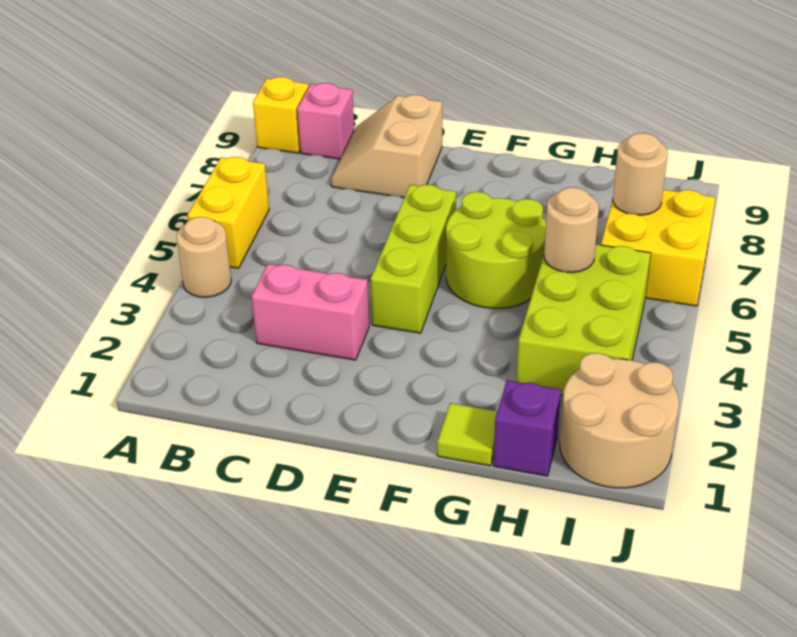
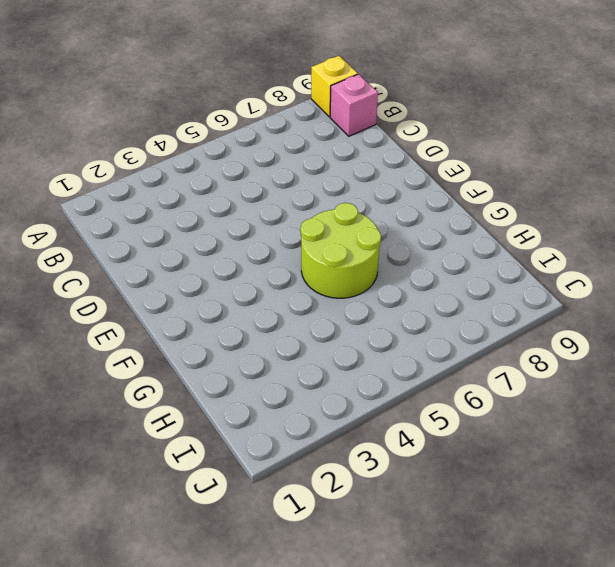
none -> tan round brick A4 level 1
none -> yellow brick A5:A6 level 1
none -> pink brick C3:D3 level 1

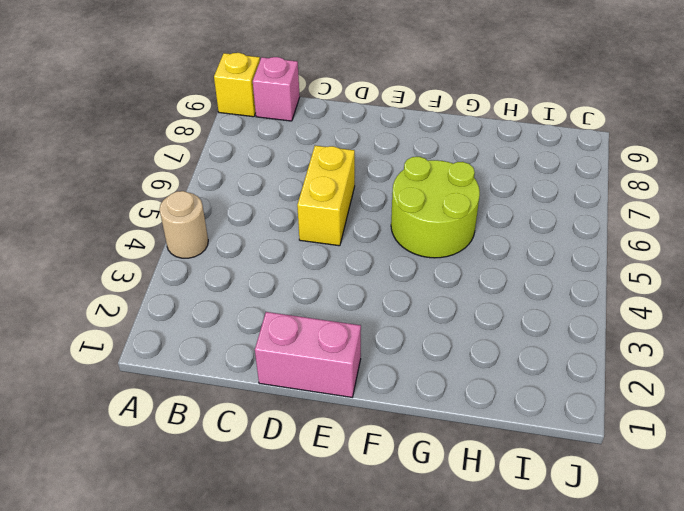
pink brick D1:E1 level 1 -> pink brick C3:D3 level 1
yellow brick D5:D6 level 1 -> yellow brick A5:A6 level 1
none -> tan slope C8:D9 level 1 top D
none -> lime brick E4:E6 level 1
none -> lime tile G1 level 1

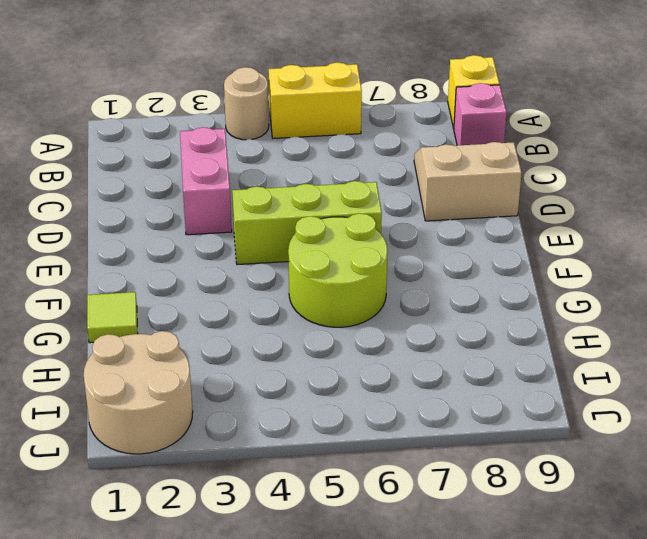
none -> purple brick H1 level 1
none -> lime brick H3:I5 level 1
none -> yellow brick I6:J7 level 1

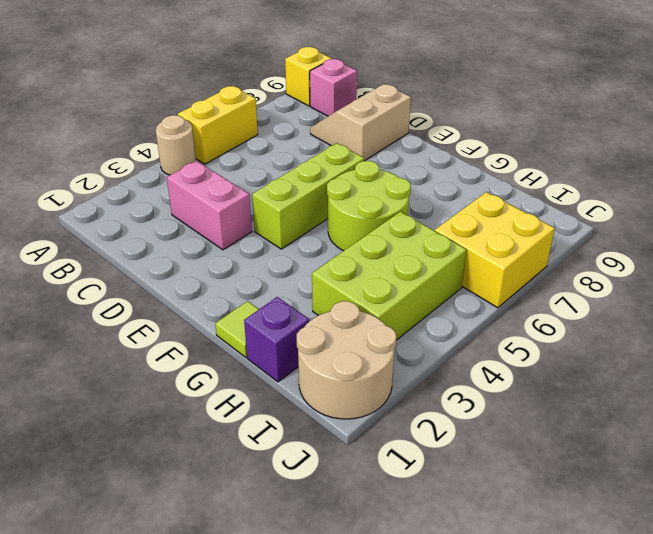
none -> tan round brick H5 level 2
none -> tan round brick I7 level 2

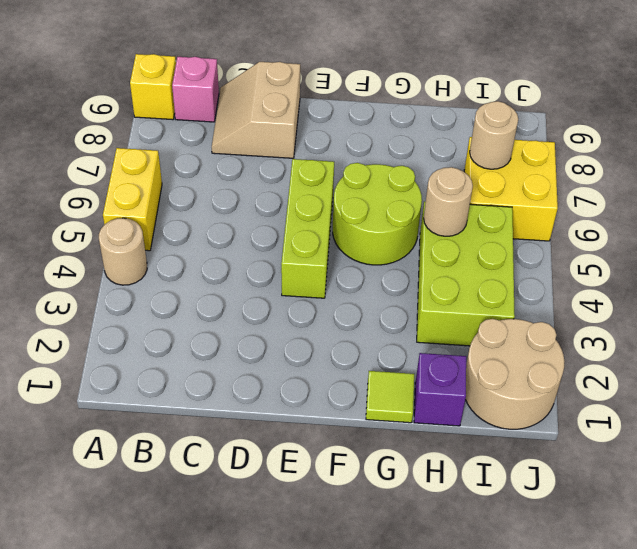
none -> pink brick C3:D3 level 1

